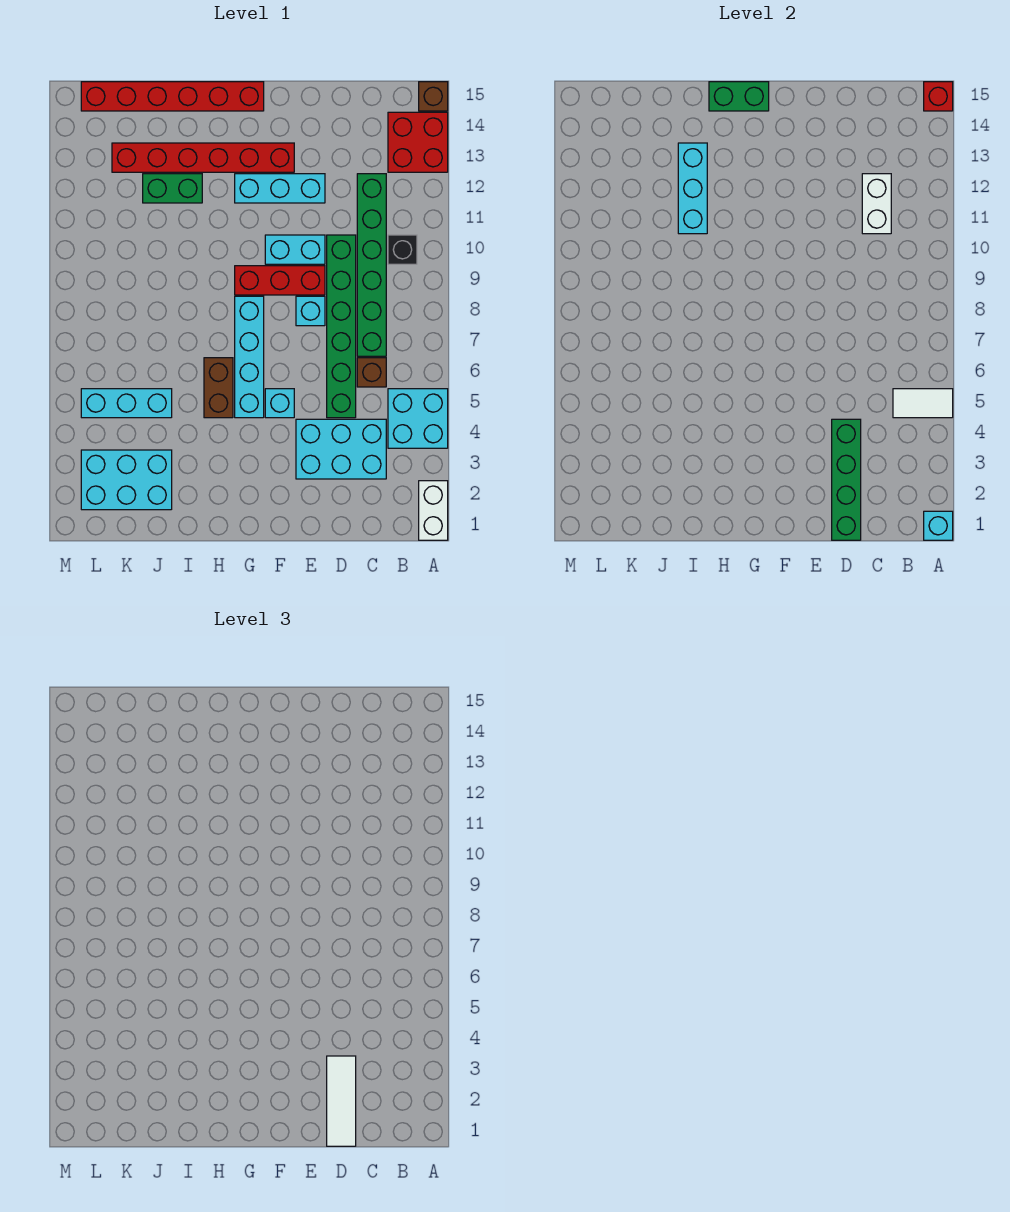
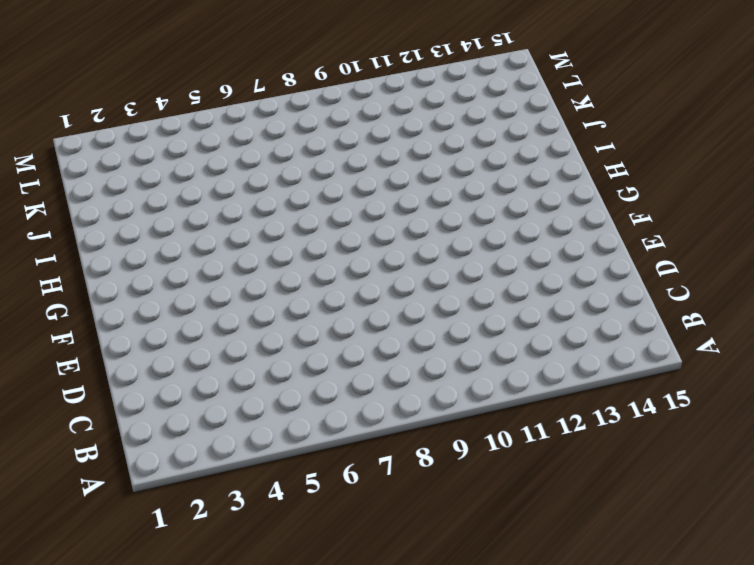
none -> white brick A1:A2 level 1
none -> cyan brick A4:B5 level 1
none -> red brick A13:B14 level 1

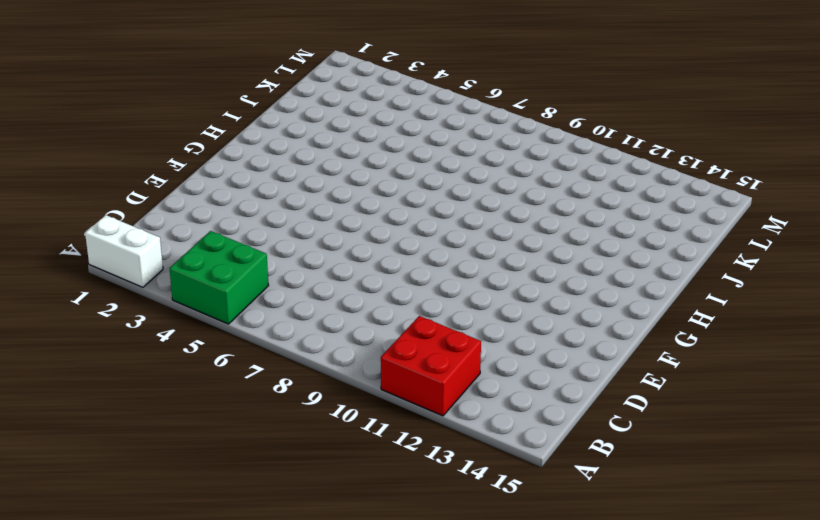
green brick A4:B5 level 1 -> cyan brick A4:B5 level 1
red brick A11:B12 level 1 -> red brick A13:B14 level 1
none -> brown brick A15 level 1
none -> black brick B10 level 1
none -> cyan brick C3:E4 level 1

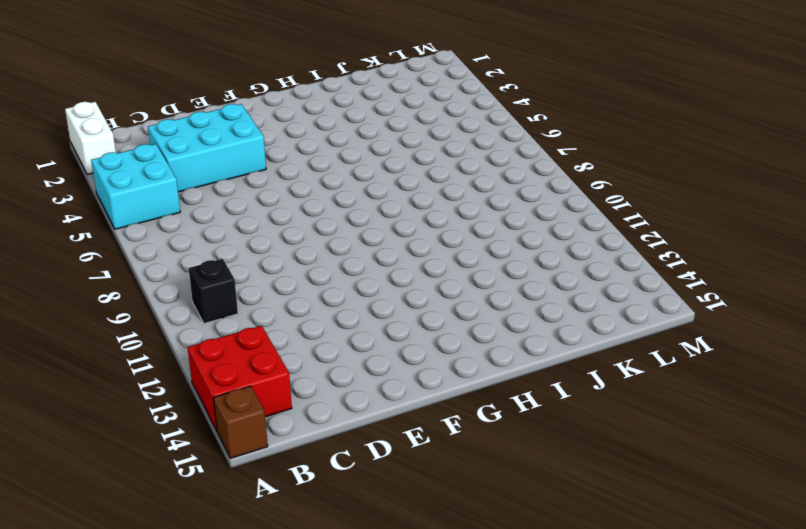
none -> brown brick C6 level 1
none -> green brick C7:C12 level 1
none -> green brick D5:D10 level 1

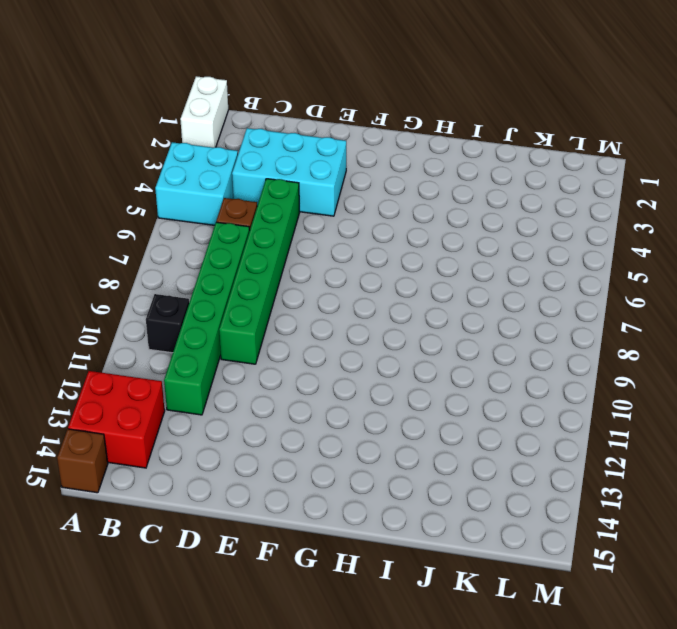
none -> cyan brick E8 level 1
none -> red brick E9:G9 level 1
none -> cyan brick E10:F10 level 1

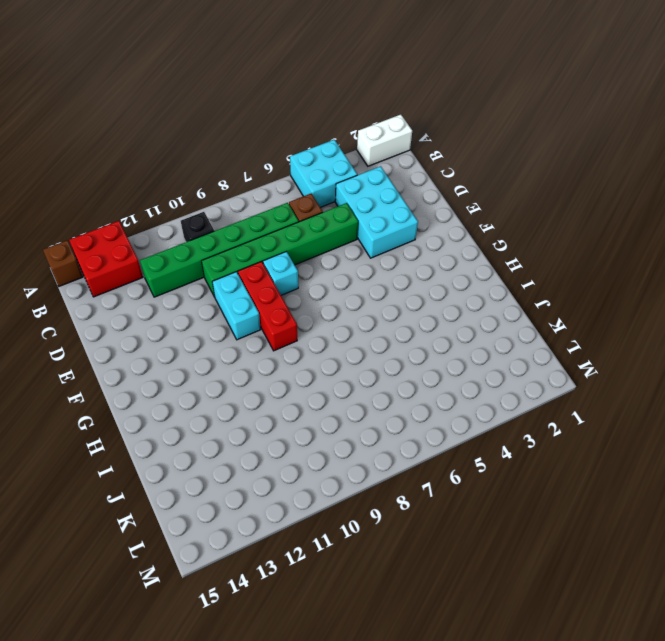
none -> cyan brick E12:G12 level 1
none -> cyan brick F5 level 1
none -> red brick F13:K13 level 1

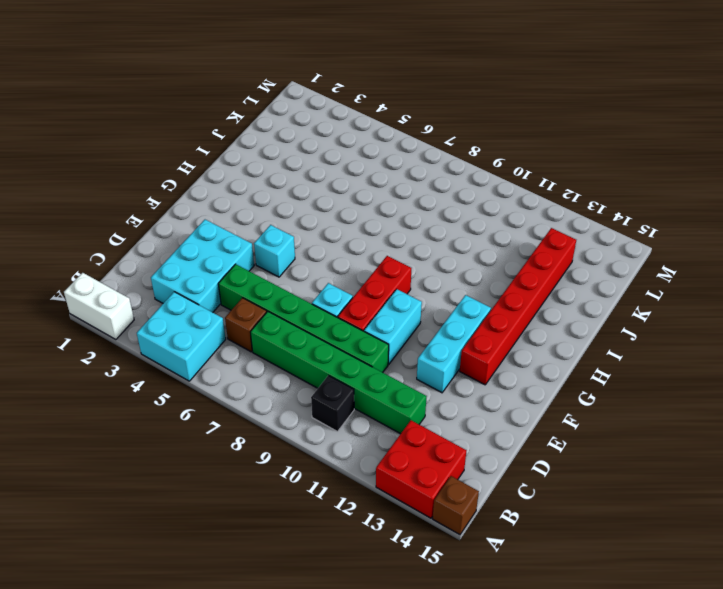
none -> cyan brick G5:G8 level 1
none -> red brick G15:L15 level 1
none -> brown brick H5:H6 level 1

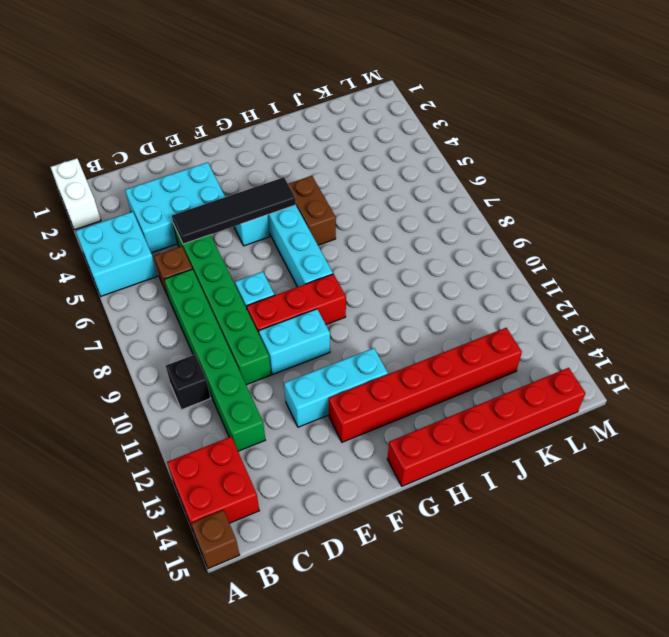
black tile D5:G5 level 2 -> none
none -> green brick I12:J12 level 1
none -> cyan brick J2:L3 level 1
none -> cyan brick J5:L5 level 1

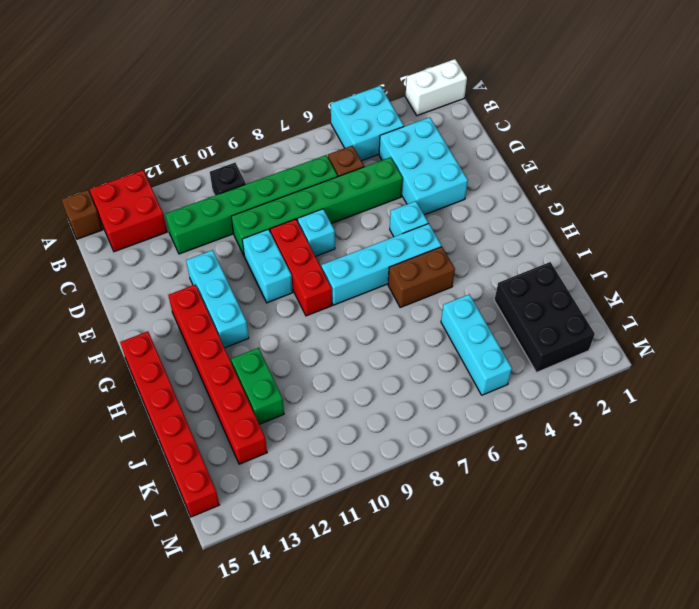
black brick J2:L3 level 1 -> cyan brick J2:L3 level 1
none -> cyan brick A1 level 2
none -> white tile A5:B5 level 2
none -> red brick A15 level 2

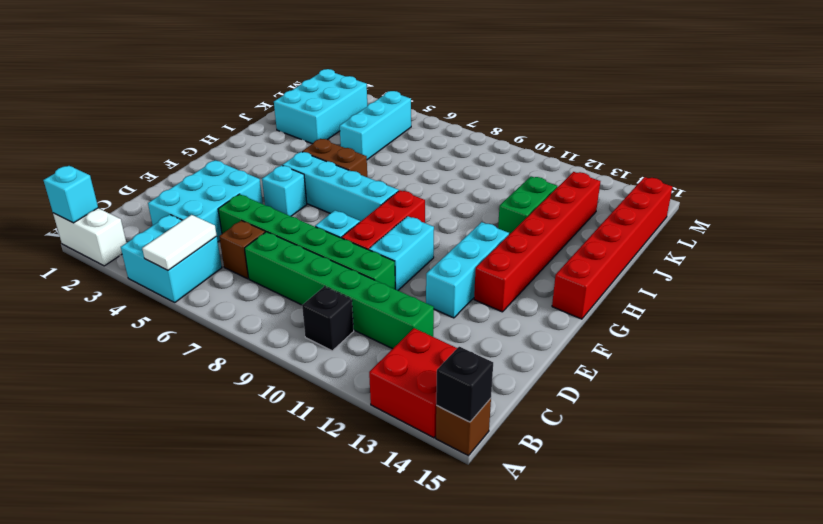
black brick A15 level 2 -> red brick A15 level 2
none -> white brick C11:C12 level 2
none -> green brick D1:D4 level 2
none -> green brick G15:H15 level 2

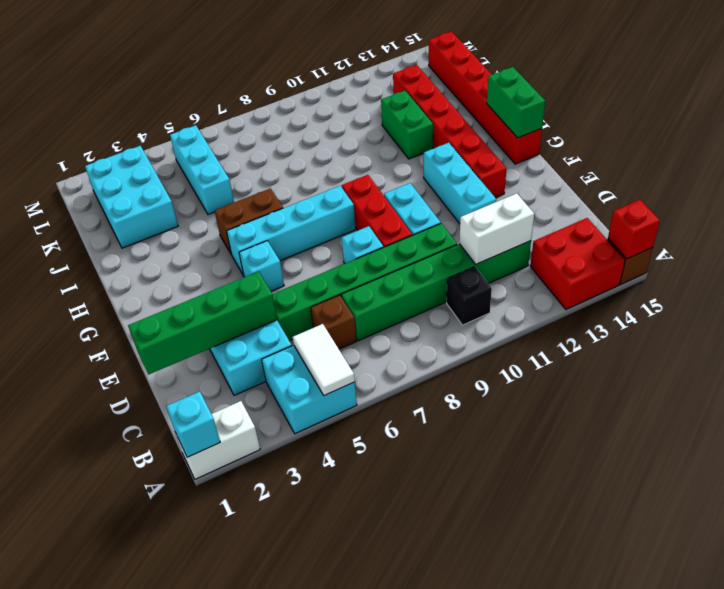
none -> cyan brick I11:I13 level 2
none -> white tile D1:D3 level 3

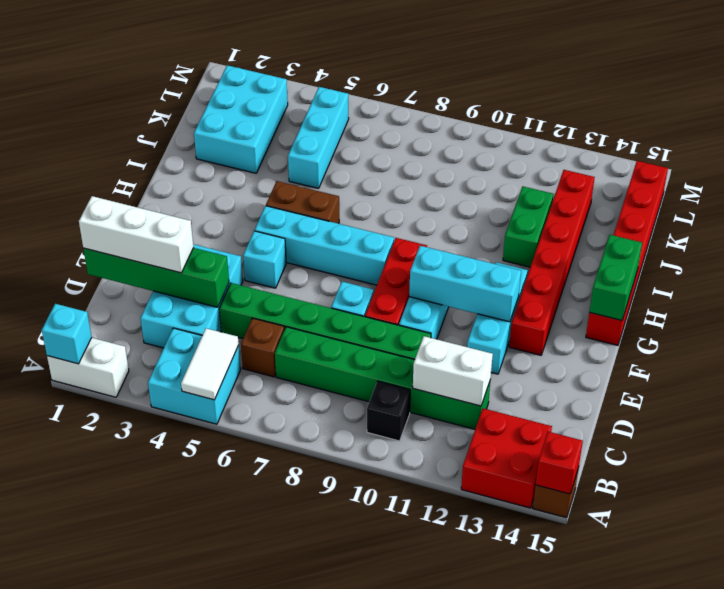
white brick D1:D3 level 3 -> white tile D1:D3 level 3
cyan brick F10:F12 level 2 -> cyan brick I11:I13 level 2

